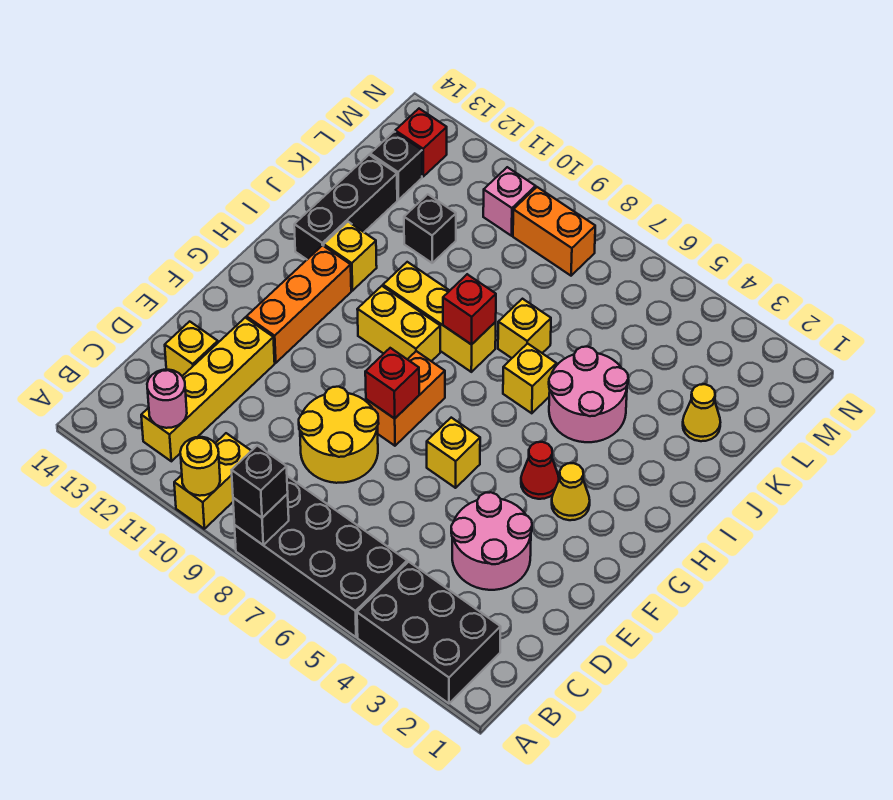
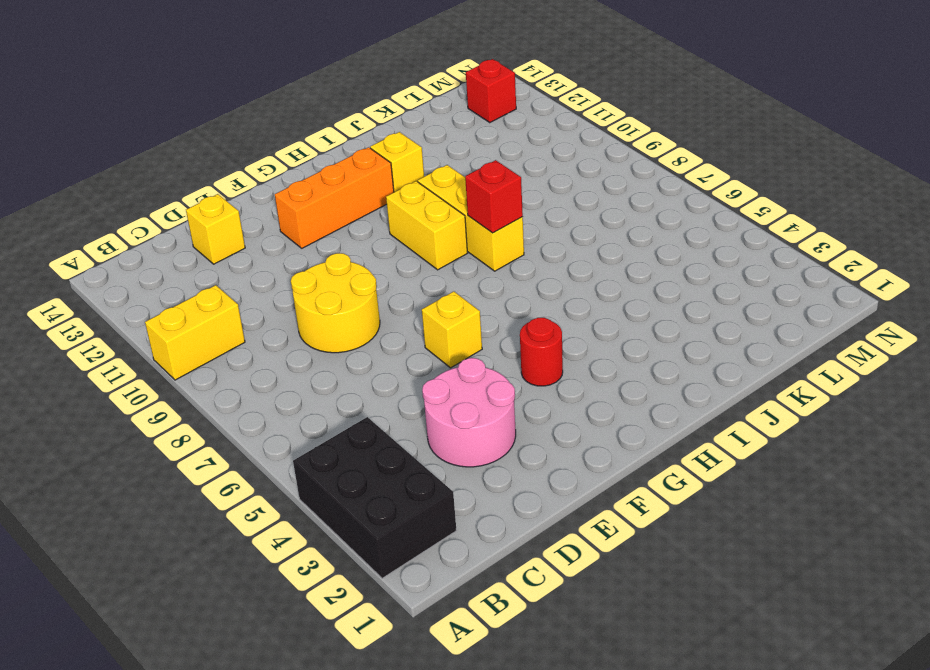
red round brick G4 level 1 -> red cone G4 level 1
none -> black brick A5:B8 level 1
none -> yellow brick B12:E12 level 1
none -> orange brick F8:G8 level 1
none -> yellow cone G3 level 1

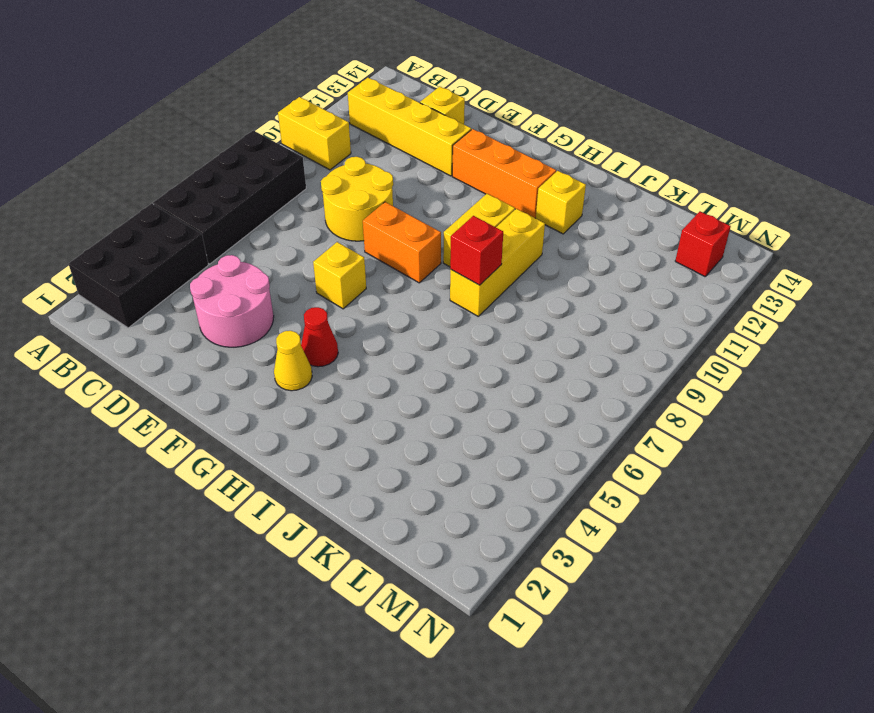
none -> pink round brick I4:J5 level 1
none -> yellow brick I6 level 1
none -> black brick I13:K13 level 1
none -> yellow brick J7 level 1

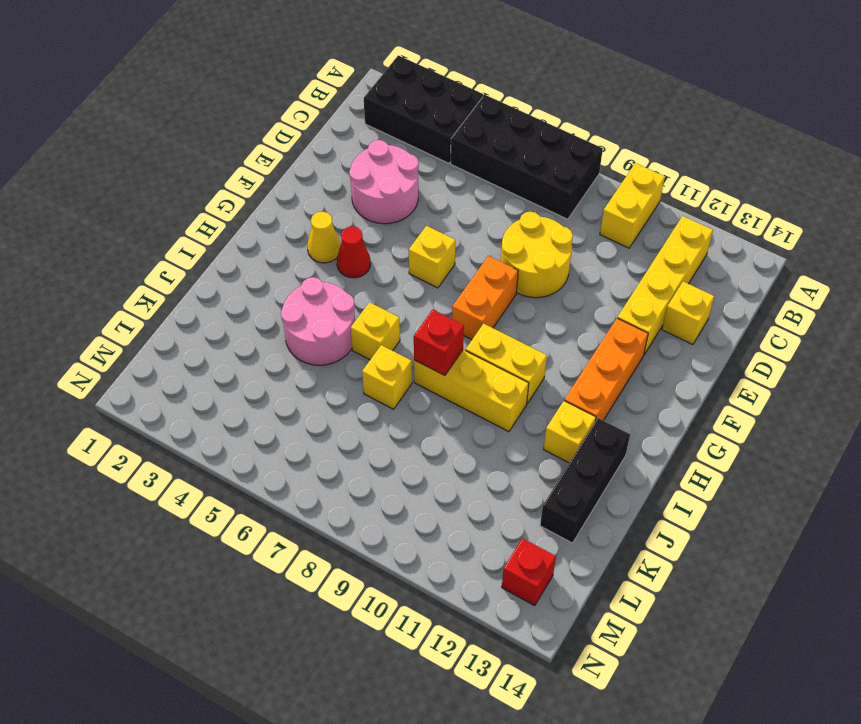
none -> yellow cone K2 level 1
none -> black brick K11 level 1
none -> black brick L13 level 1
none -> orange brick M8:M9 level 1

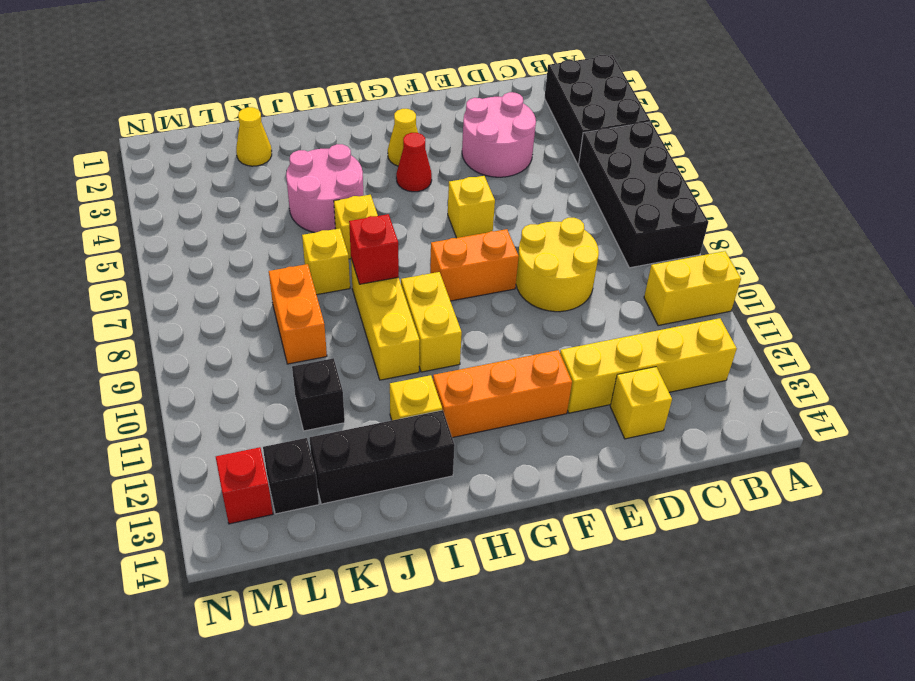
orange brick K8:K9 level 1 -> orange brick M8:M9 level 1
none -> pink brick M10 level 1
none -> black brick A8 level 2
none -> yellow round brick A10 level 2
none -> pink round brick B12 level 2

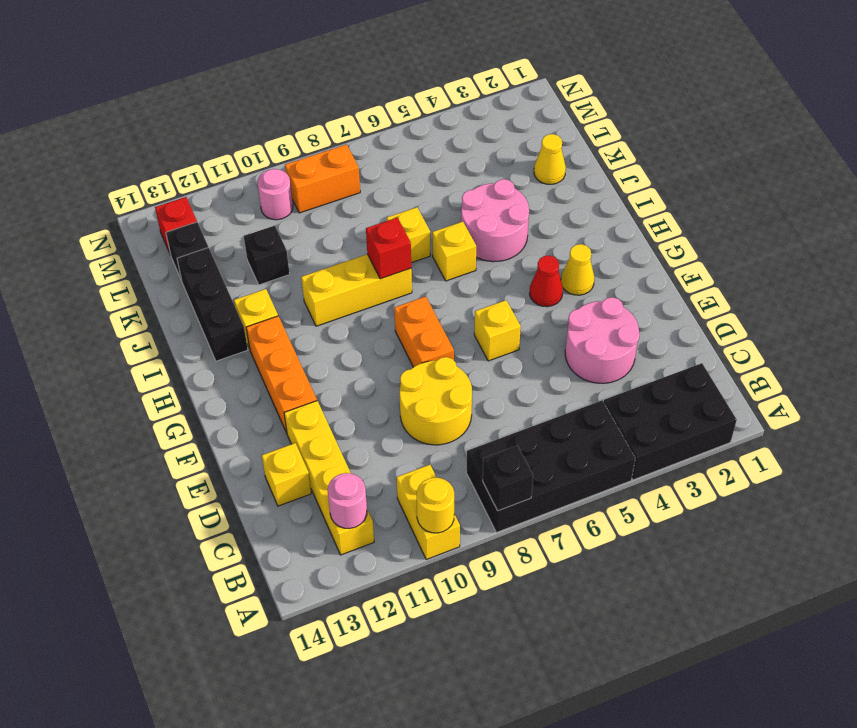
pink round brick M10 level 1 -> pink brick M10 level 1
none -> yellow brick H9:H10 level 1
none -> red brick F8 level 2
none -> black brick A8 level 3

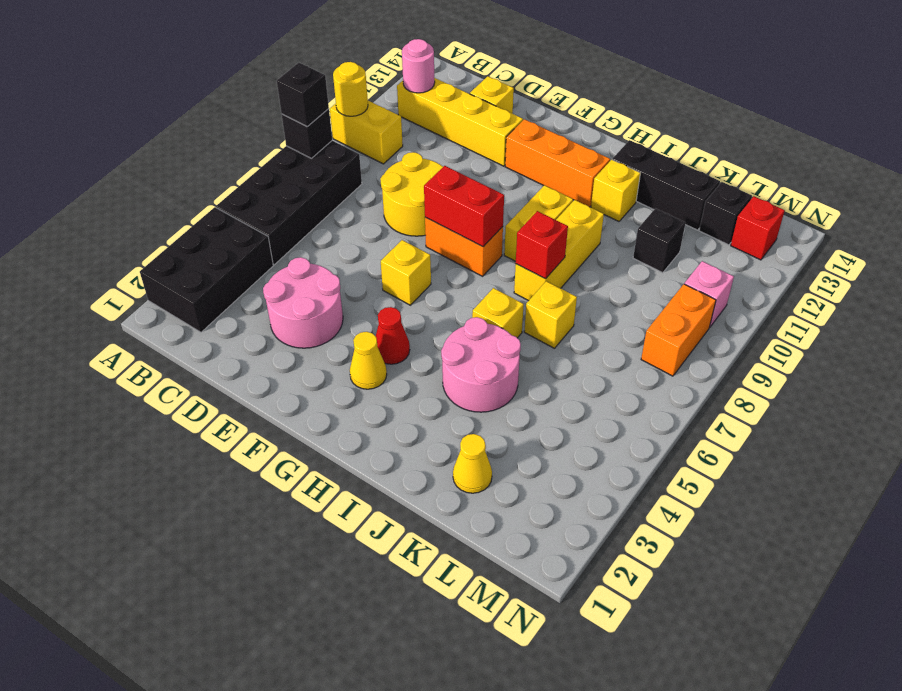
red brick F8:G8 level 2 -> red brick F8 level 2

